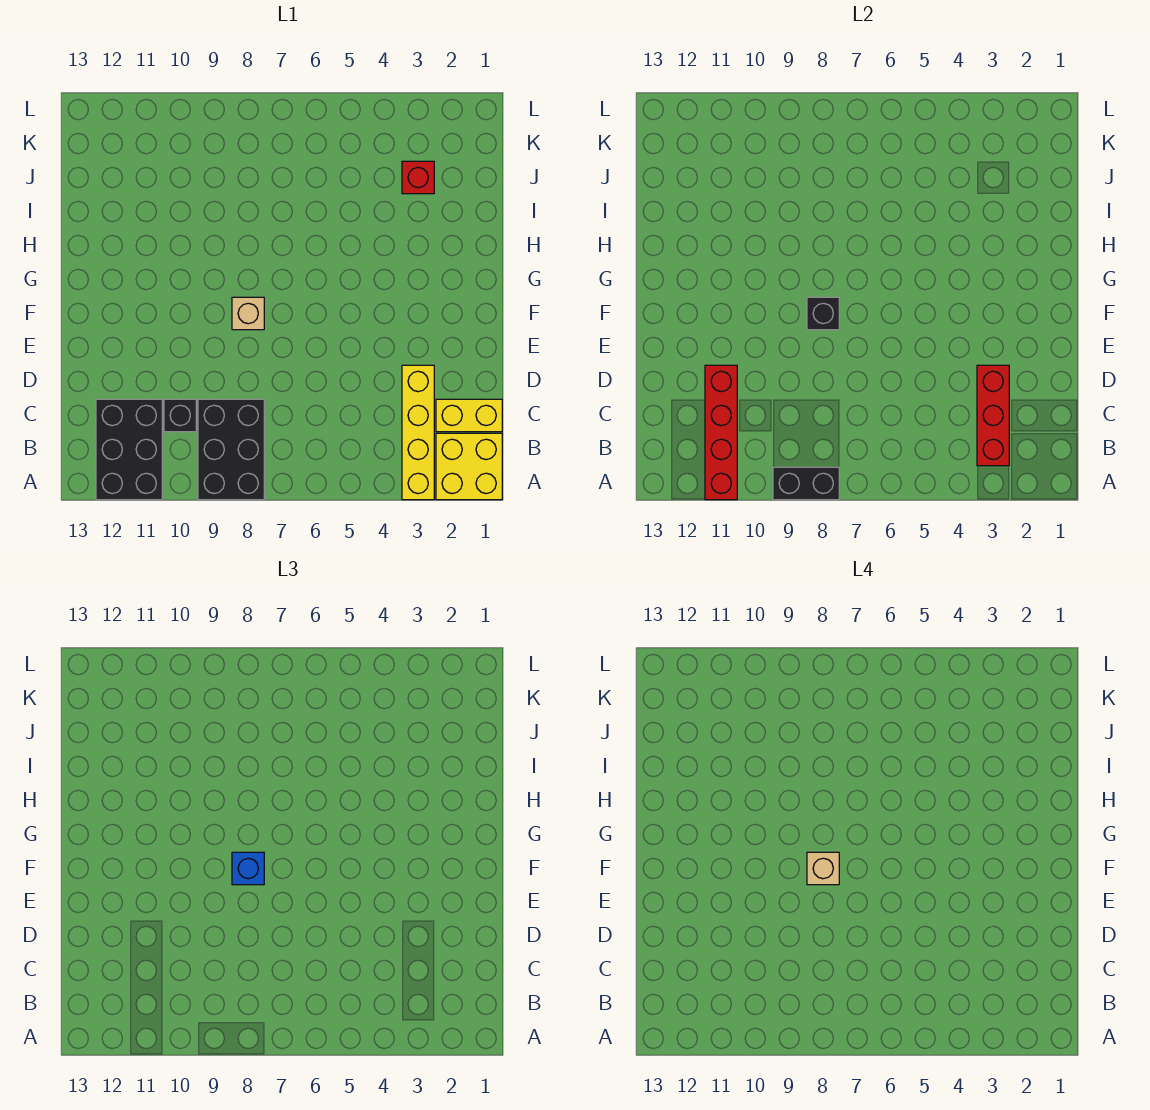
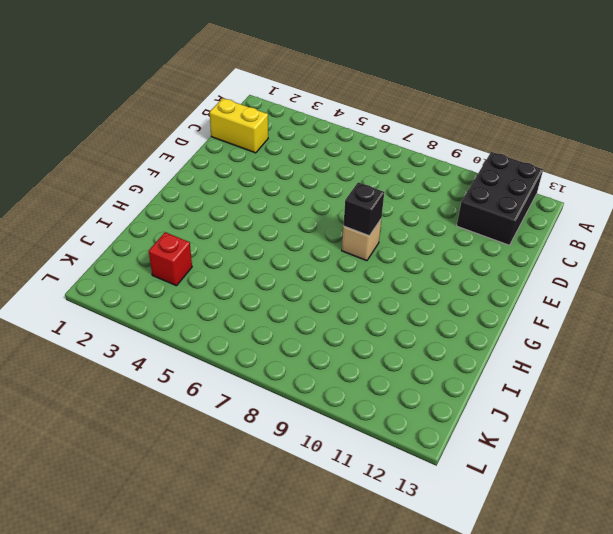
none -> yellow brick A1:B2 level 1
none -> yellow brick A3:D3 level 1
none -> black brick A8:C9 level 1

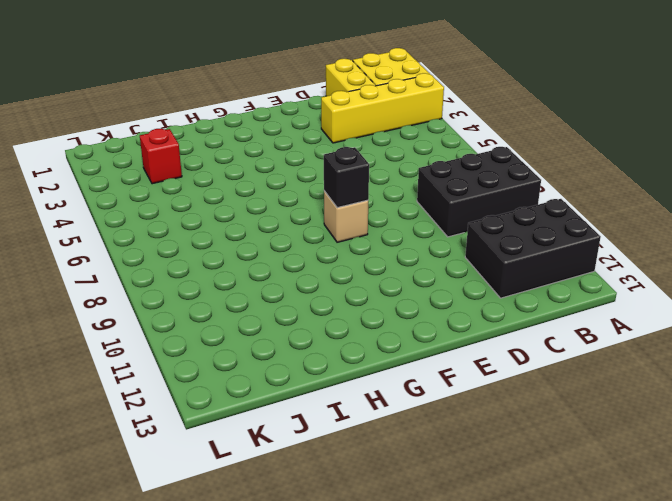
none -> black brick C10 level 1
none -> black brick A8:A9 level 2
none -> red brick A11:D11 level 2

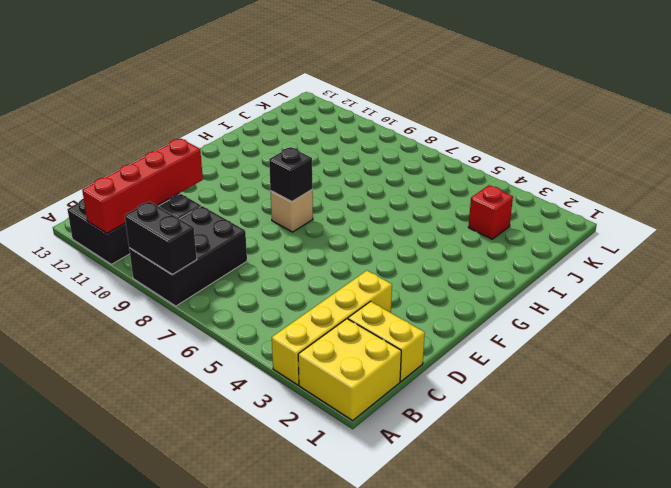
none -> red brick B3:D3 level 2
none -> blue brick F8 level 3
none -> tan brick F8 level 4

